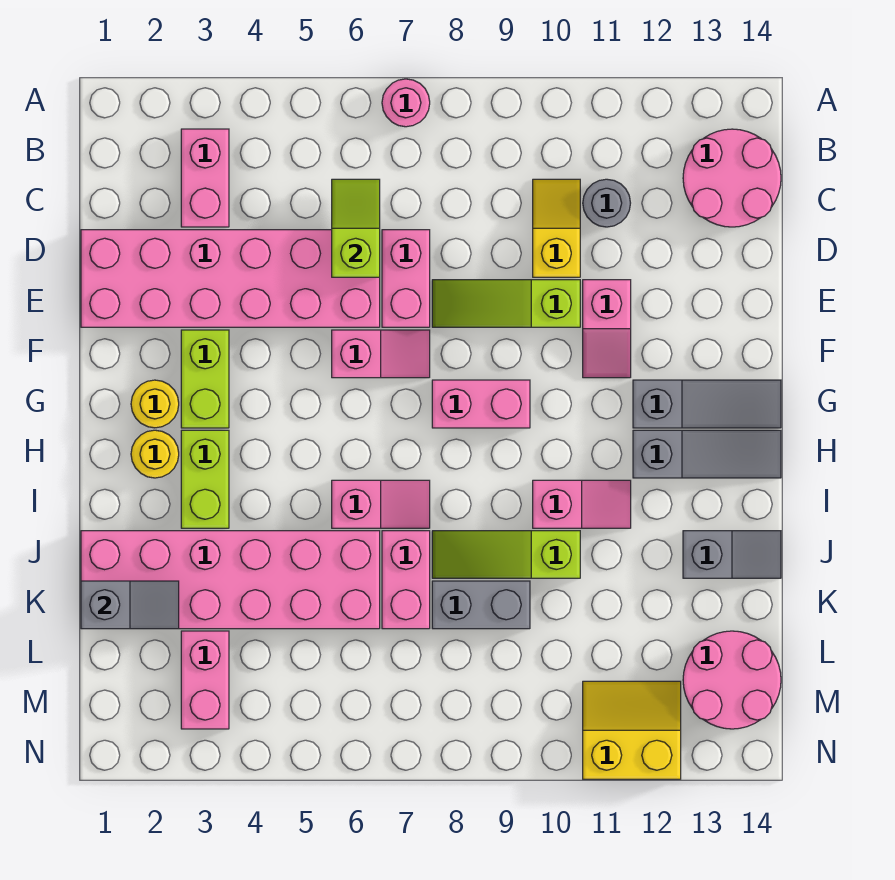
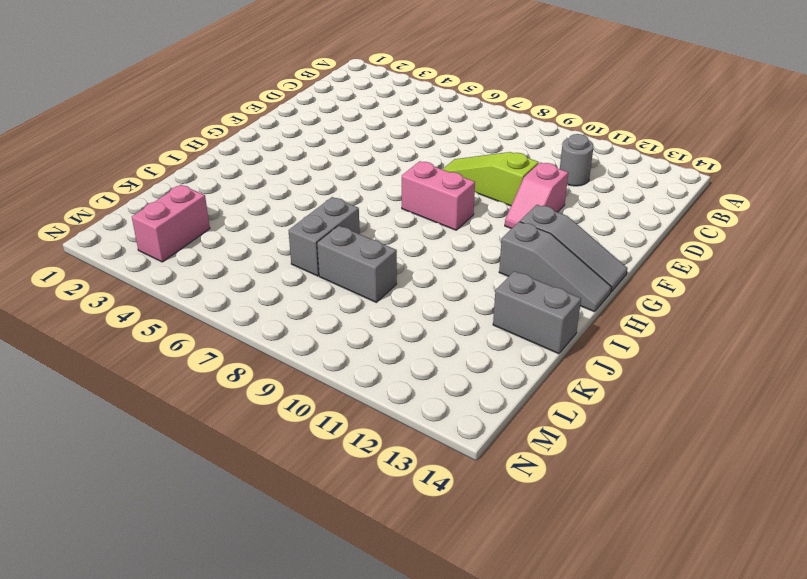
grey brick J7:K7 level 1 -> pink brick J7:K7 level 1
grey brick J13:J14 level 1 -> grey slope J13:J14 level 1 top 13
none -> pink round brick A7 level 1
none -> pink brick B3:C3 level 1
none -> pink round brick B13:C14 level 1

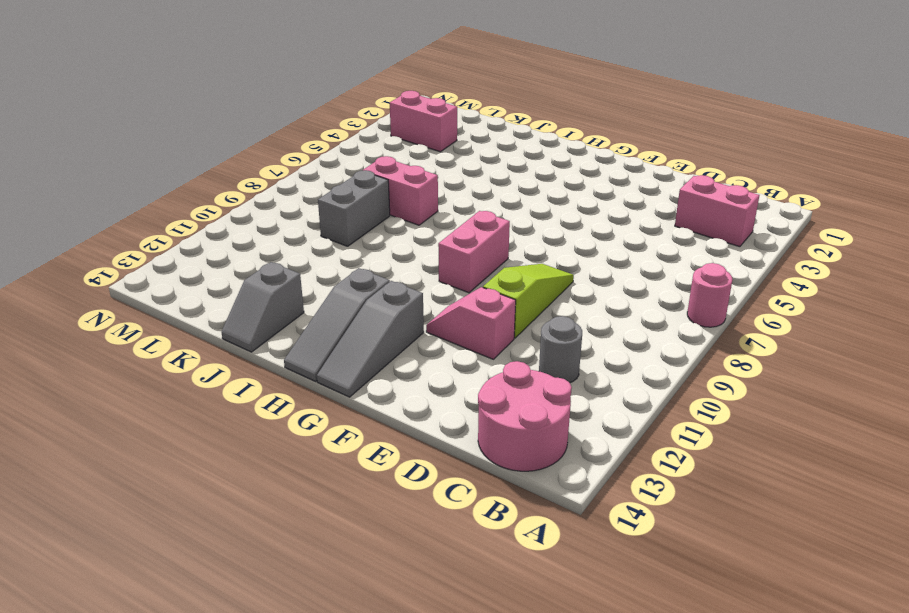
none -> yellow slope C10:D10 level 1 top D
none -> pink brick D1:E6 level 1
none -> pink brick D7:E7 level 1

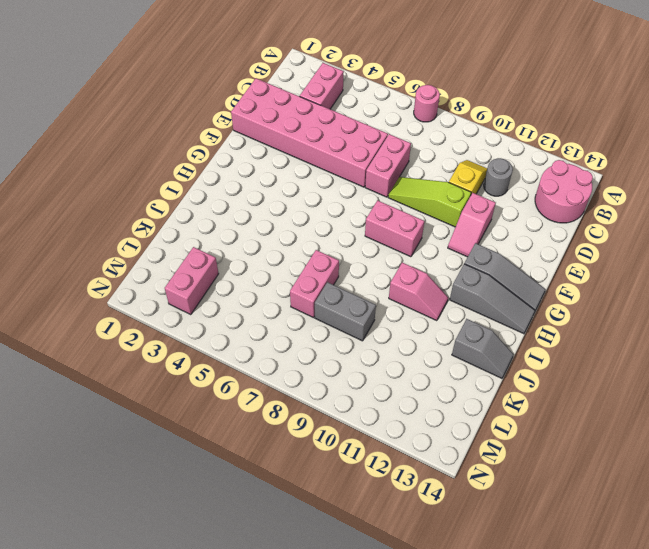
none -> lime brick F3:G3 level 1
none -> pink slope F6:F7 level 1 top 6
none -> yellow round brick G2 level 1

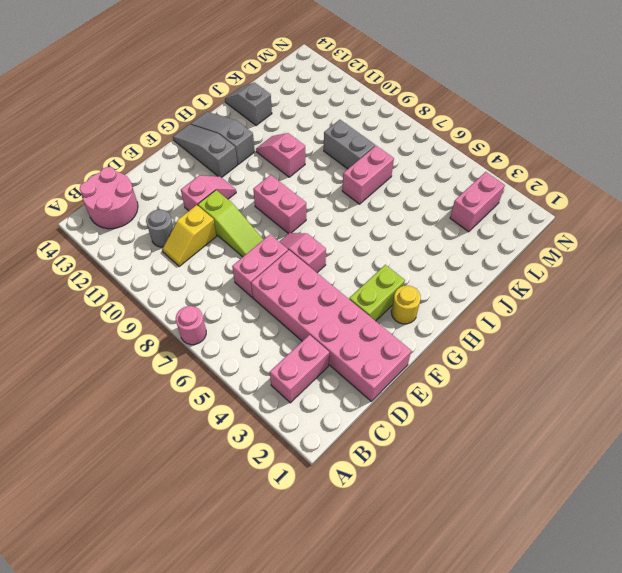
none -> yellow round brick H2 level 1
none -> lime brick H3:I3 level 1
none -> pink slope I6:I7 level 1 top 6

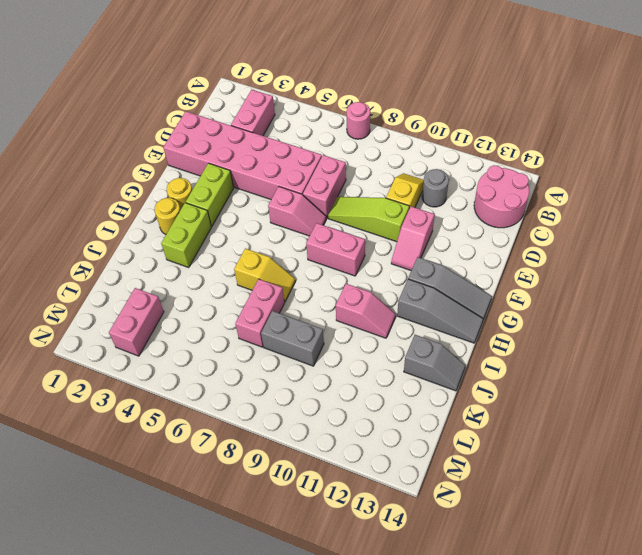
yellow slope I6:I7 level 1 top 6 -> pink slope I6:I7 level 1 top 6
none -> pink brick J1:K6 level 1
none -> lime slope J8:J10 level 1 top 10
none -> pink round brick L13:M14 level 1

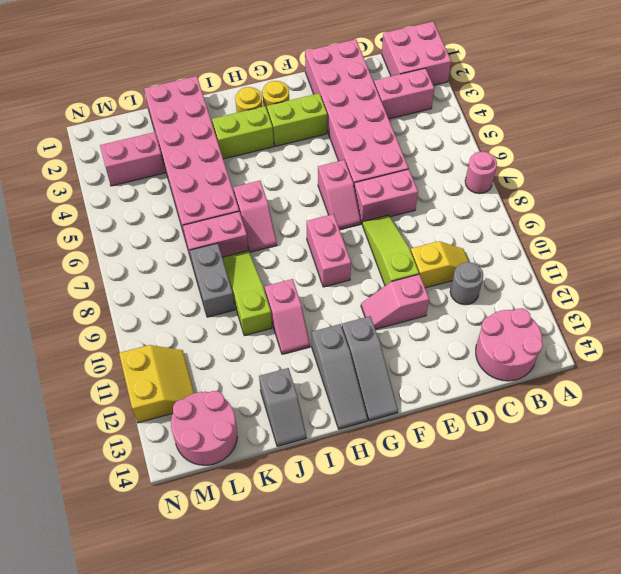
pink brick A1:B2 level 1 -> none
none -> lime slope C6:D6 level 2 top D
none -> grey slope K1:K2 level 2 top 1

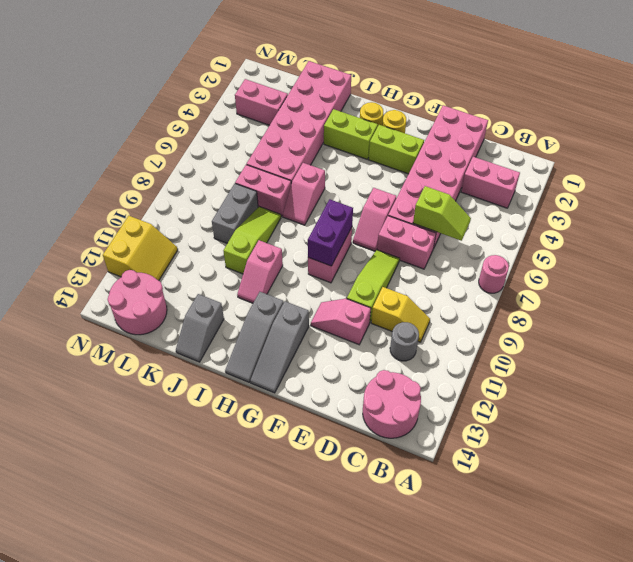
purple brick G8:G9 level 2 -> none
none -> grey slope K1:K2 level 2 top 1

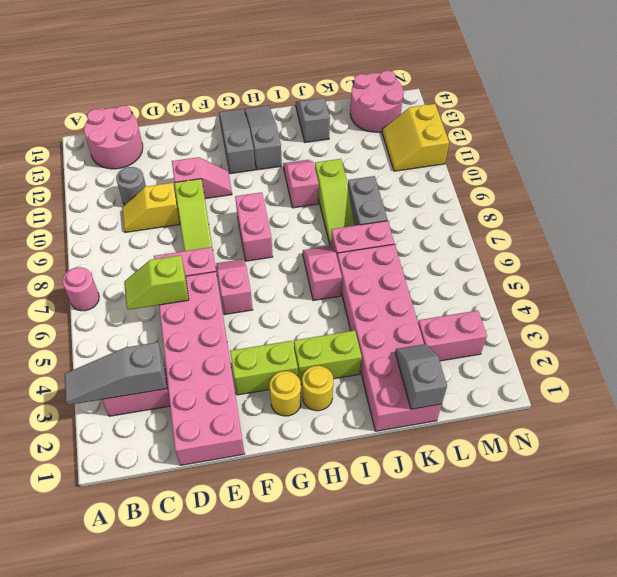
grey slope A3:C3 level 2 top C -> none

